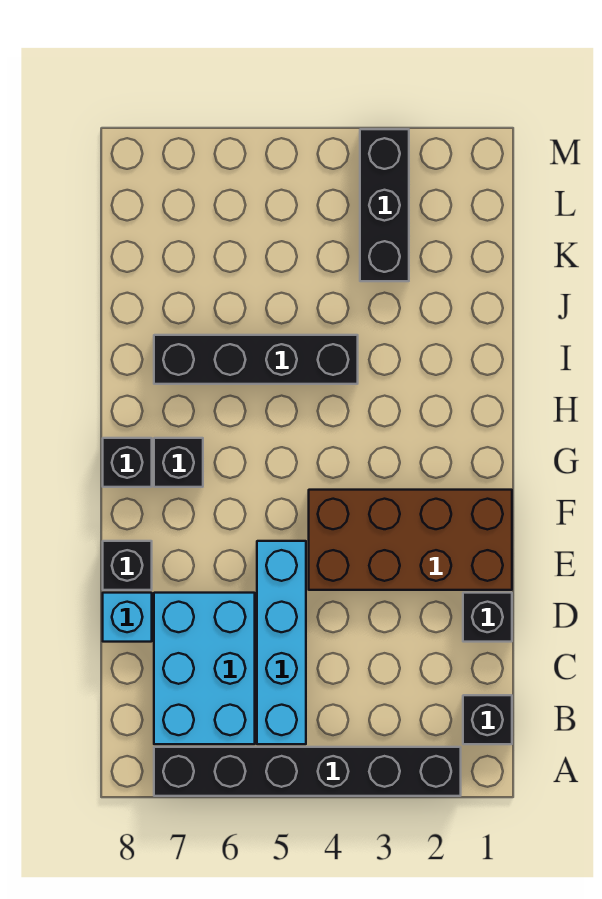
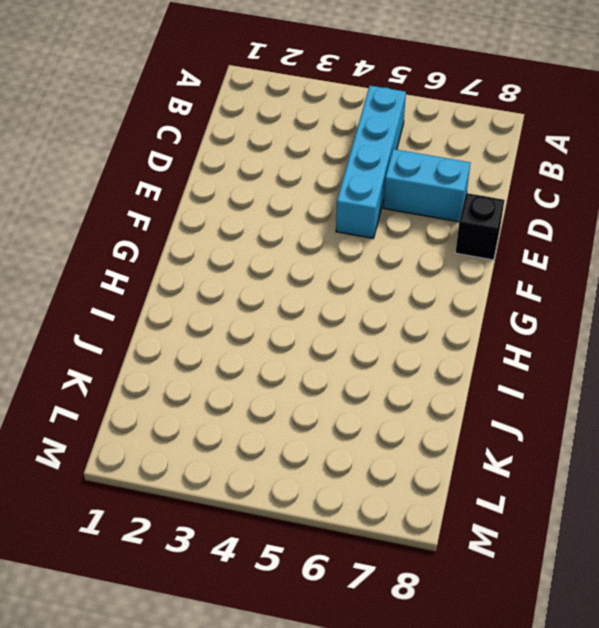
cyan brick D6:D7 level 1 -> cyan brick B6:D7 level 1
none -> black brick A2:A7 level 1
none -> black brick B1 level 1
none -> black brick D1 level 1

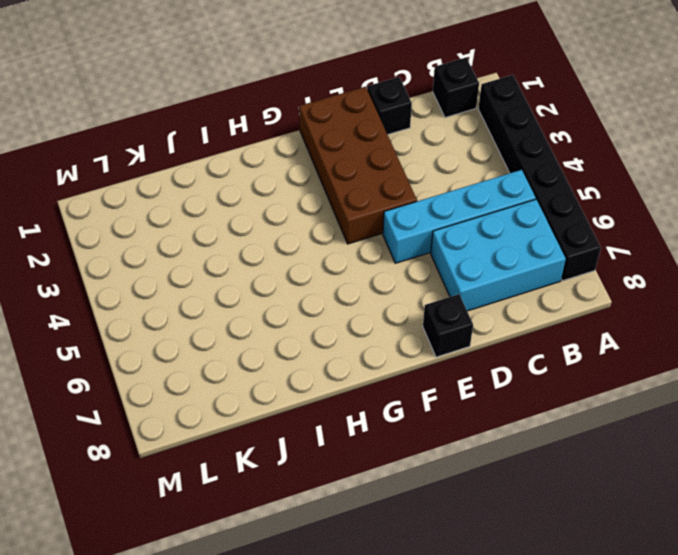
none -> cyan brick D8 level 1
none -> black brick G7 level 1
none -> black brick G8 level 1

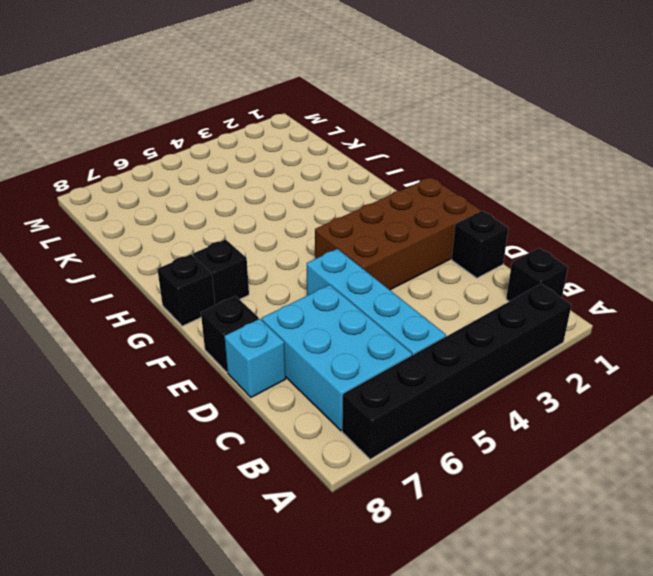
none -> black brick I4:I7 level 1
none -> black brick K3:M3 level 1

